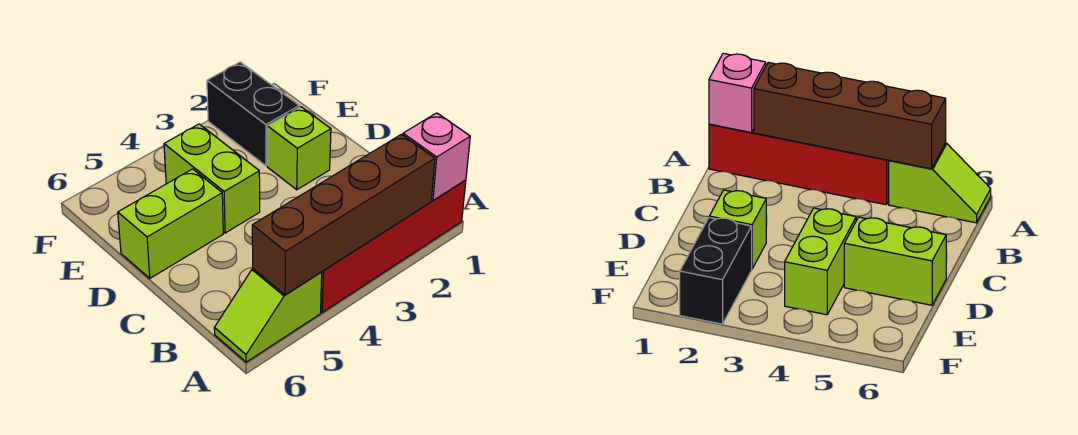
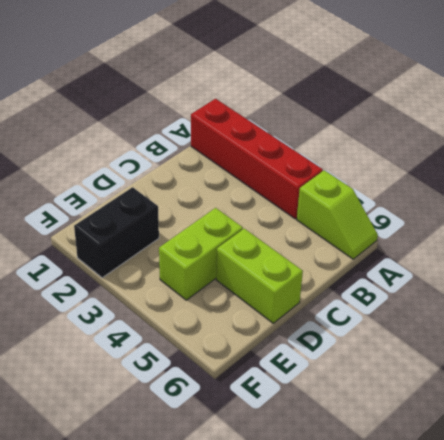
none -> lime brick D2 level 1
none -> pink brick A1 level 2

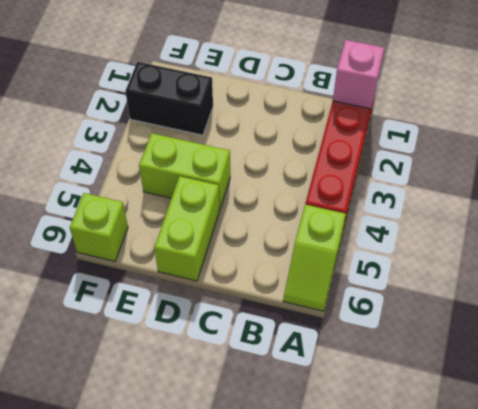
lime brick F6 level 1 -> lime brick D2 level 1
none -> brown brick A2:A5 level 2

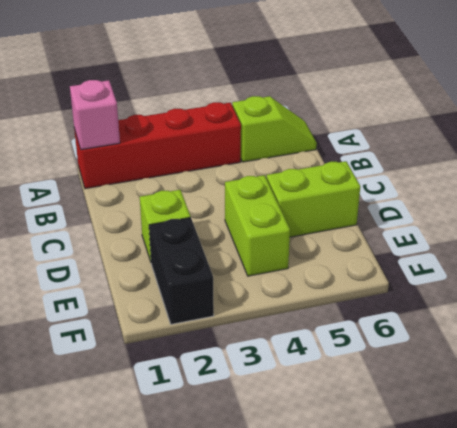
none -> brown brick A2:A5 level 2

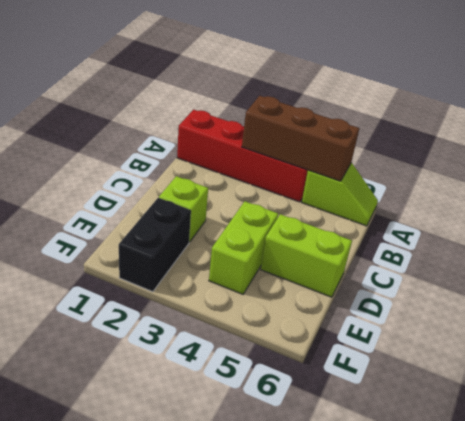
brown brick A3:A5 level 2 -> brown brick A2:A5 level 2
none -> pink brick A1 level 2

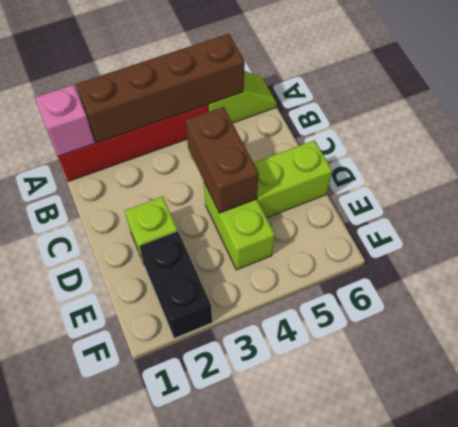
brown brick C4:D4 level 2 -> none

